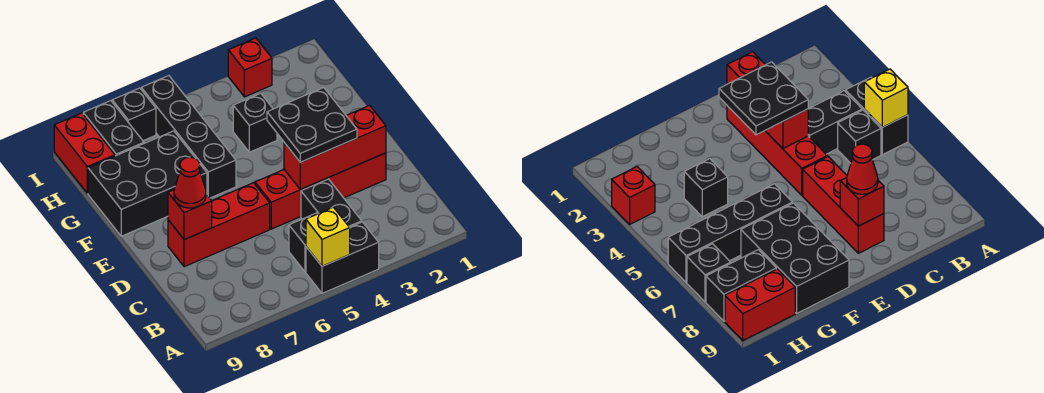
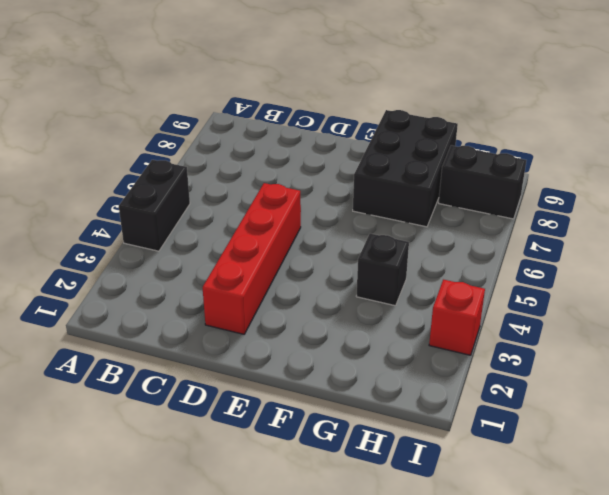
none -> black brick B4:C4 level 1
none -> black brick B5 level 1
none -> red brick D6:D8 level 1

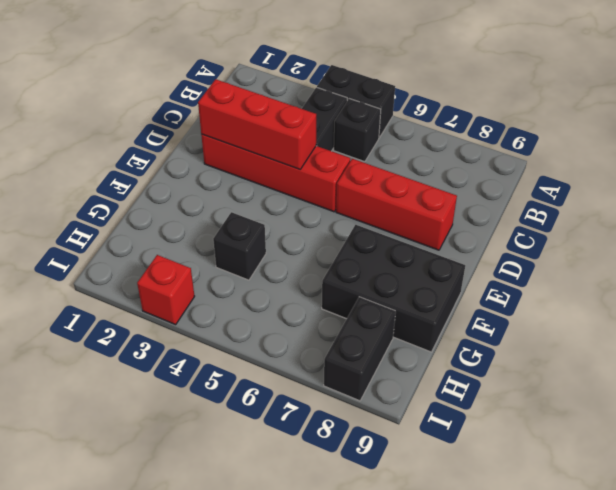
none -> black brick F6:I6 level 1
none -> red brick H9:I9 level 1
none -> black brick I7 level 1

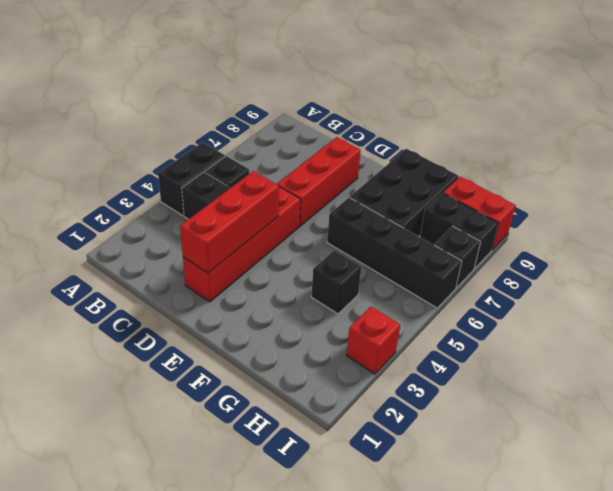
none -> yellow brick A5 level 2
none -> red brick D8 level 2
none -> black plate D3:E4 level 3

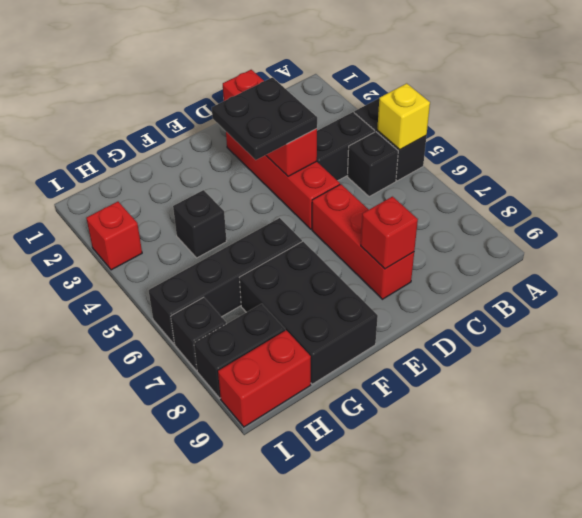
none -> red cone D8 level 3

